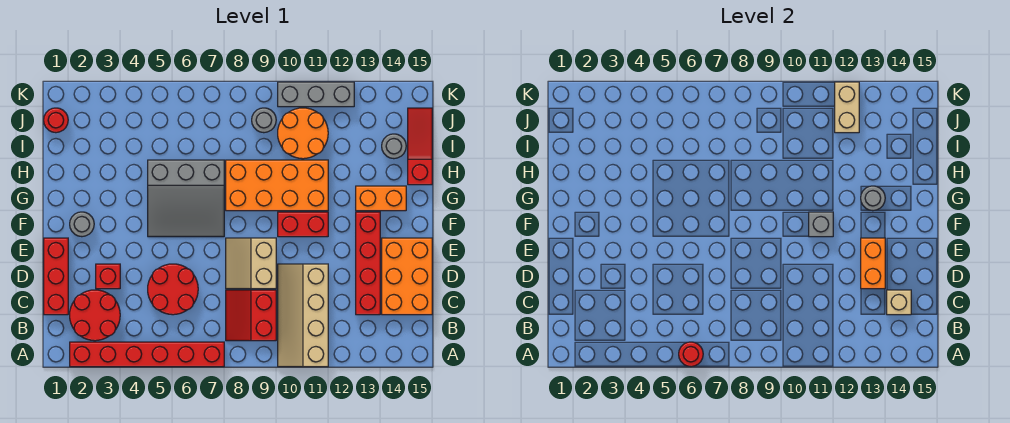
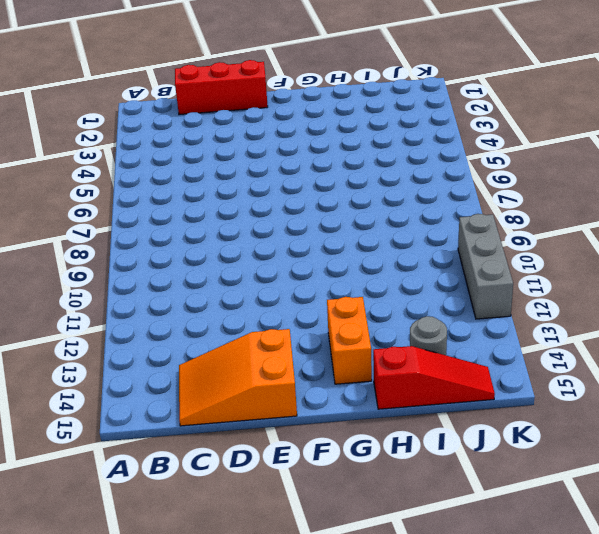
orange slope C14:E15 level 1 top E -> orange brick C14:E15 level 1
none -> red brick A2:A7 level 1
none -> tan slope A10:D11 level 1 top 11
none -> red round brick B2:C3 level 1

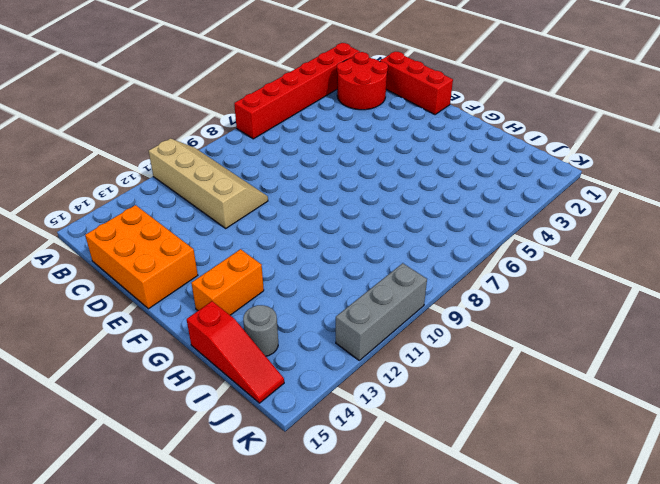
none -> red slope B8:C9 level 1 top 9
none -> red round brick C5:D6 level 1
none -> red brick C13:F13 level 1

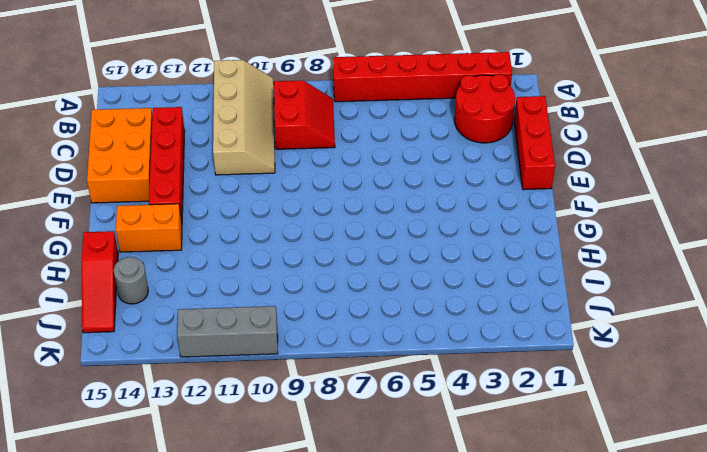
none -> red round brick C5:D6 level 1
none -> red brick D3 level 1
none -> tan slope D8:E9 level 1 top 9

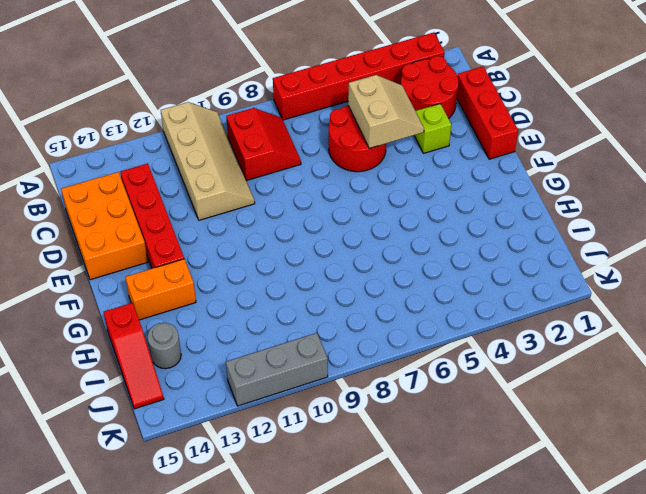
tan slope C4:D5 level 2 top 5 -> tan slope D8:E9 level 1 top 9
lime brick D3 level 1 -> red brick D3 level 1
none -> grey round brick F2 level 1
none -> grey slope F5:H7 level 1 top H
none -> red brick F10:F11 level 1

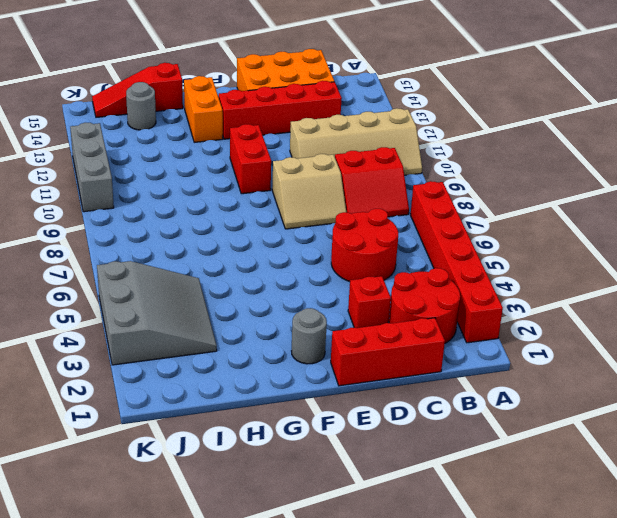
grey slope I3:K5 level 1 top K -> grey slope F5:H7 level 1 top H
none -> orange brick G8:H11 level 1
none -> orange round brick I10:J11 level 1
none -> red round brick J1 level 1

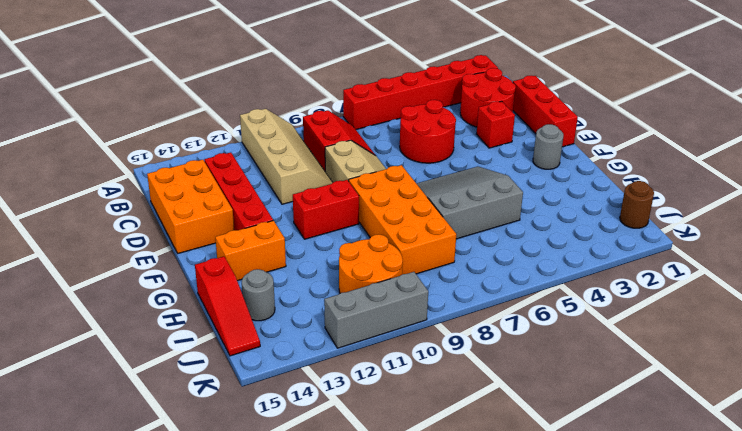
orange brick F8:I9 level 1 -> orange brick G8:H11 level 1
brown round brick J1 level 1 -> red round brick J1 level 1
none -> grey round brick J9 level 1
none -> red round brick A6 level 2
none -> tan brick C14 level 2

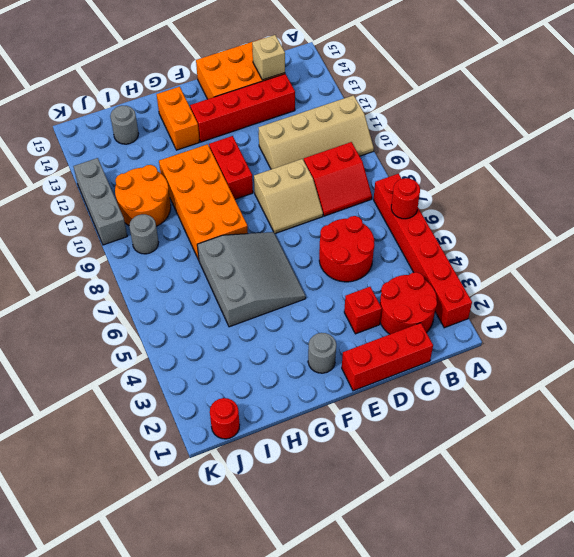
none -> red slope H15:J15 level 1 top H
none -> orange brick D13:E13 level 2
none -> grey brick F11 level 2

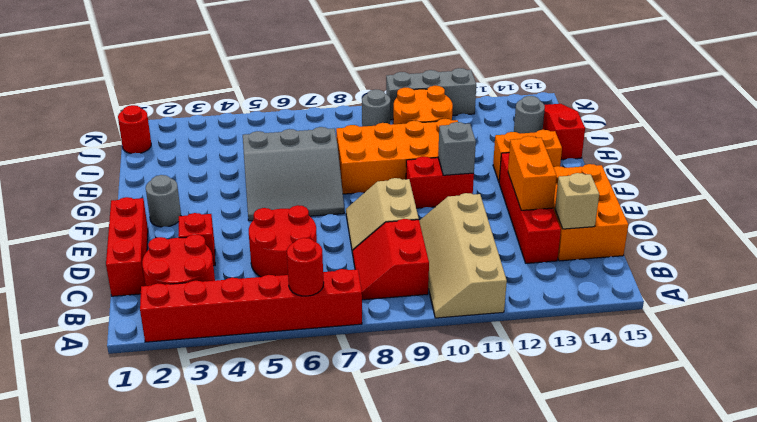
none -> grey round brick G13 level 2
none -> tan brick J12:K12 level 2

